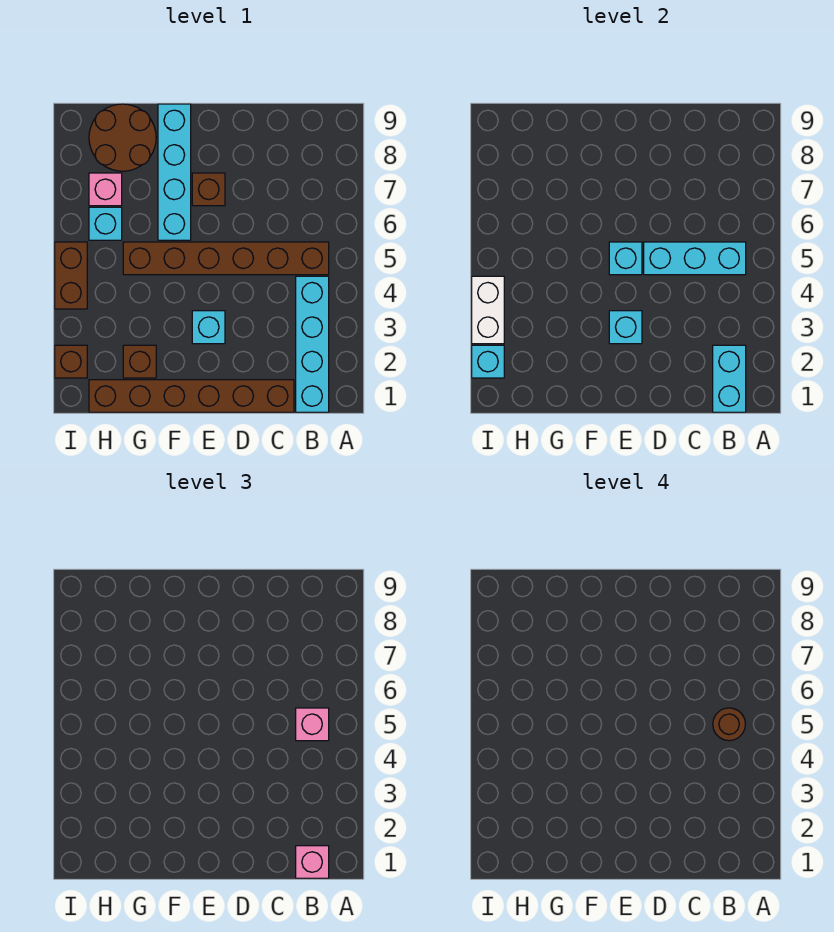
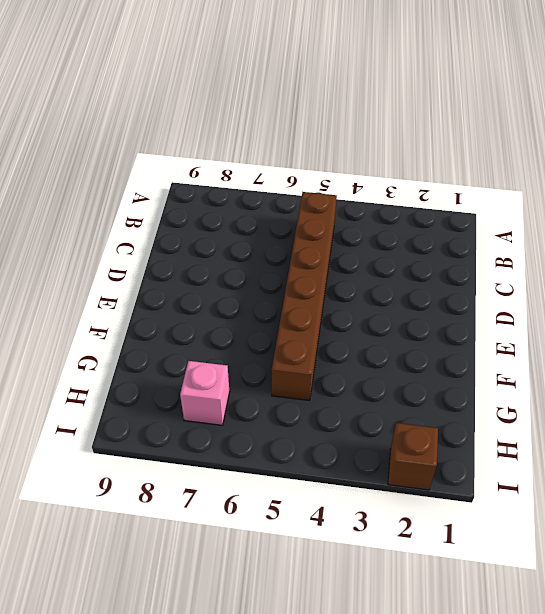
none -> cyan brick B1:B4 level 1
none -> brown brick C1:H1 level 1
none -> cyan brick E3 level 1

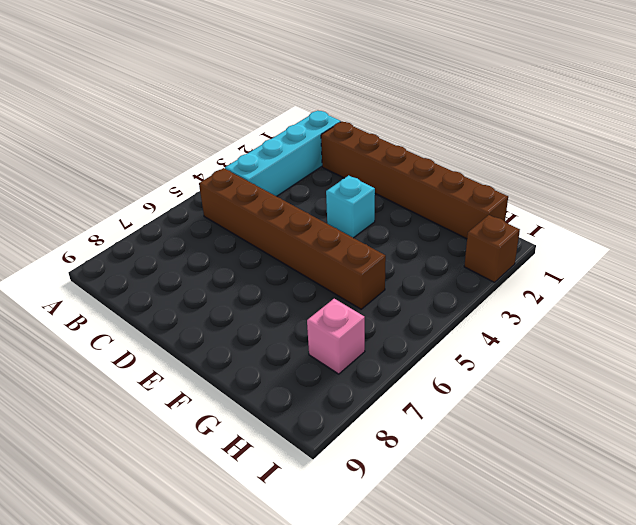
none -> brown brick E7 level 1
none -> cyan brick F6:F9 level 1
none -> brown brick G2 level 1

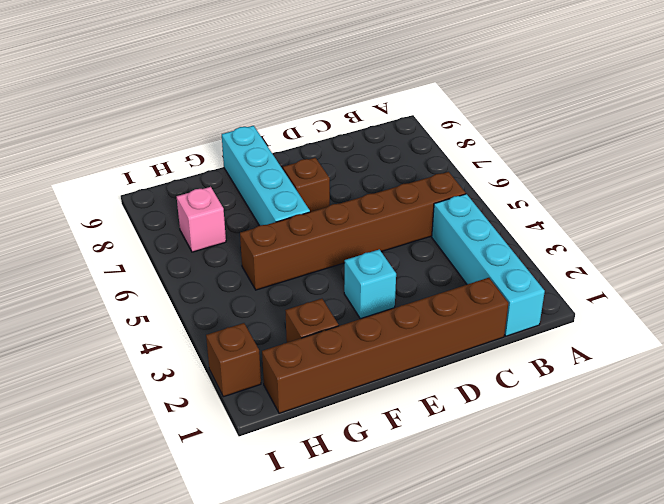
none -> brown round brick G8:H9 level 1
none -> cyan brick H6 level 1
none -> brown brick I4:I5 level 1

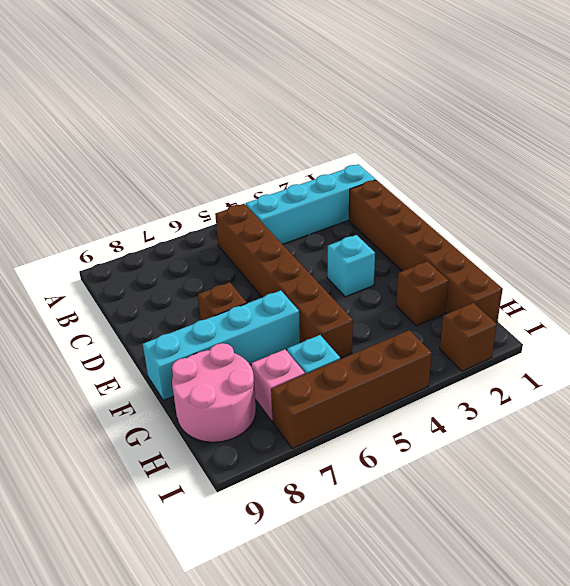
pink round brick G8:H9 level 1 -> brown round brick G8:H9 level 1
brown brick I4:I7 level 1 -> brown brick I4:I5 level 1
none -> cyan brick B1:B2 level 2
none -> cyan brick B5:D5 level 2
none -> cyan brick E3 level 2

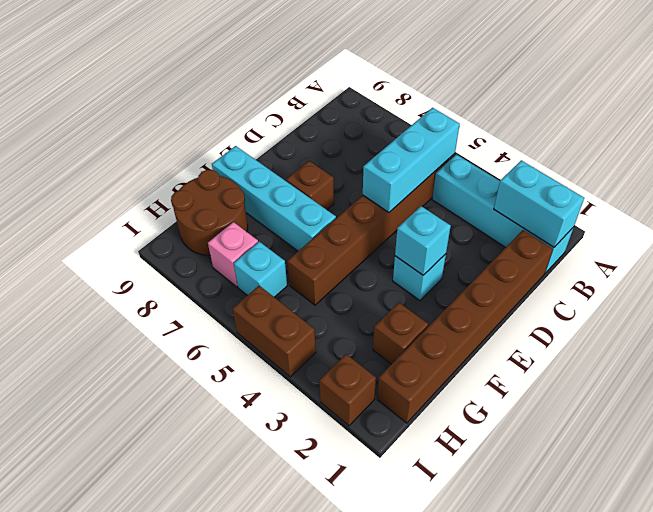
none -> cyan brick E5 level 2
none -> cyan brick I2 level 2
none -> white brick I3:I4 level 2

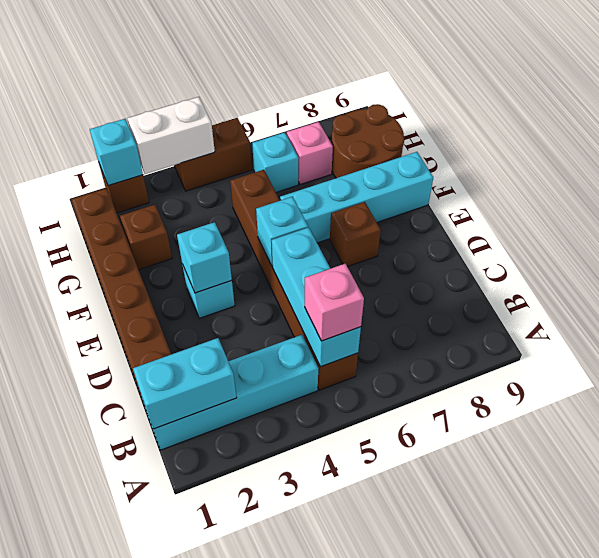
none -> pink brick B1 level 3
none -> brown round brick B5 level 4

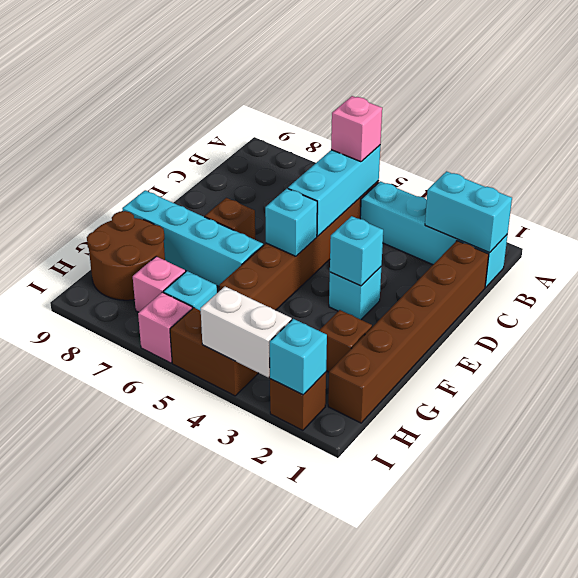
pink brick I6 level 1 -> pink brick B1 level 3
none -> brown round brick B5 level 4

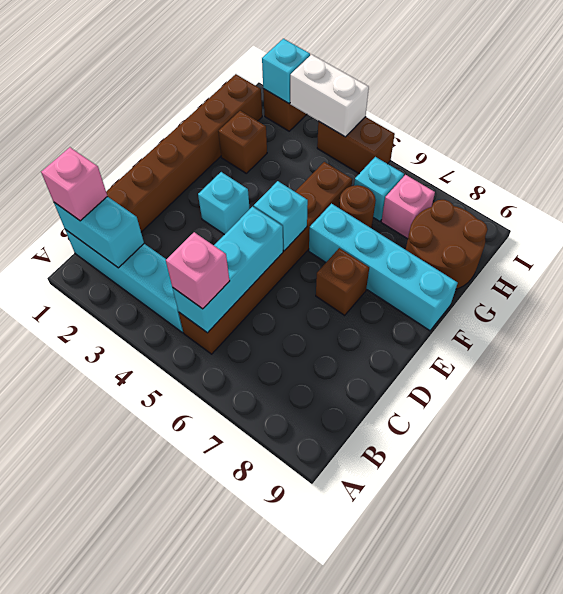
brown round brick G6 level 1 -> brown round brick B5 level 4
none -> cyan brick E3 level 2

